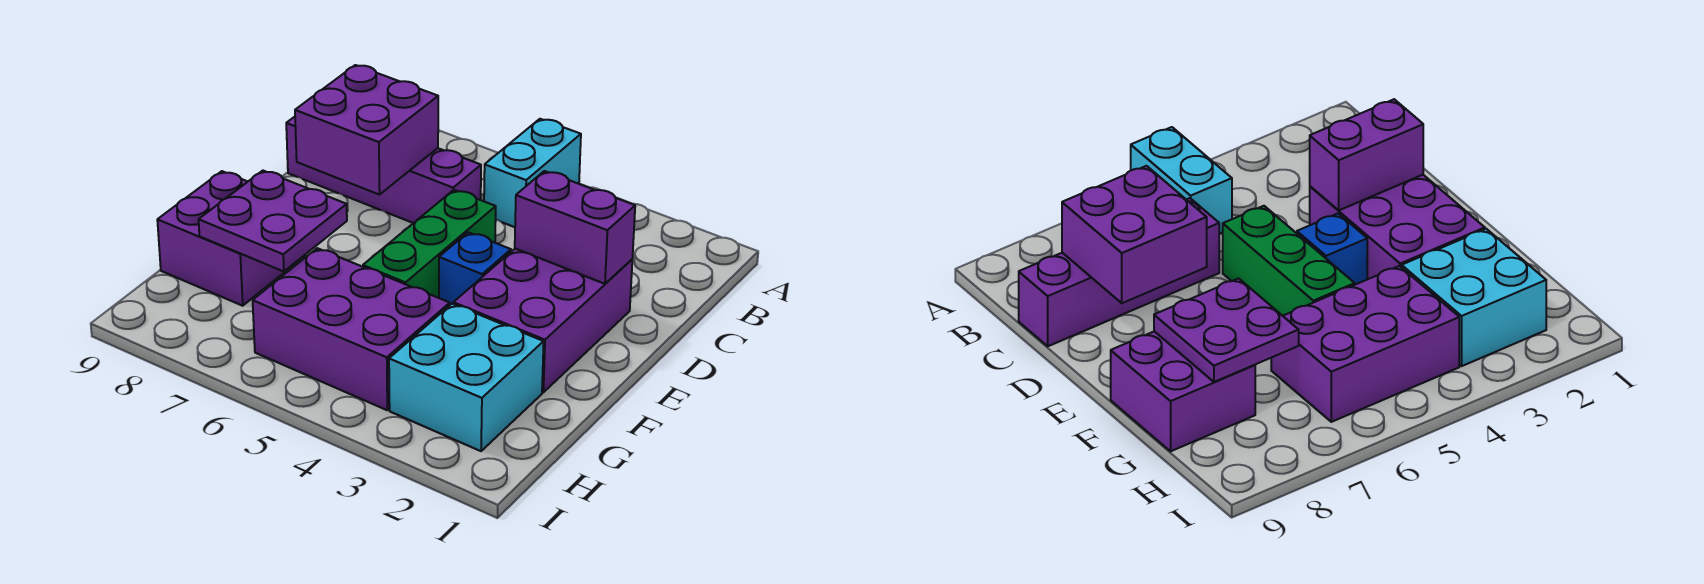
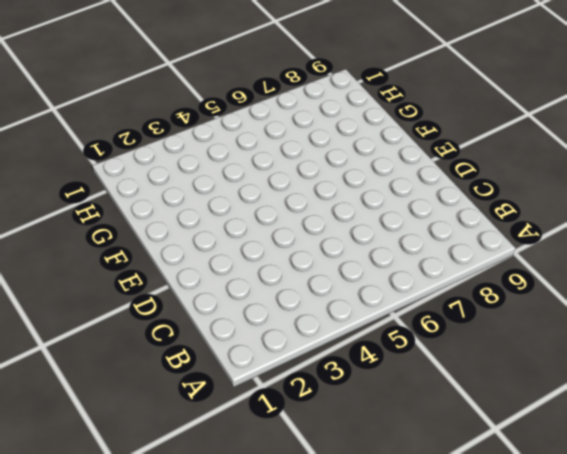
none -> cyan brick A5:B5 level 1
none -> purple brick C6:C9 level 1

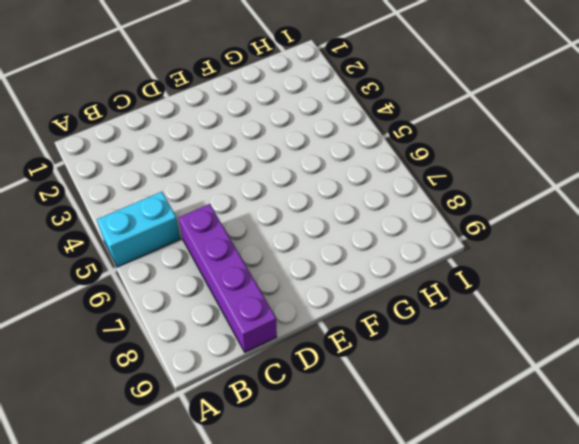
none -> purple brick D2:F3 level 1
none -> green brick D5:F5 level 1

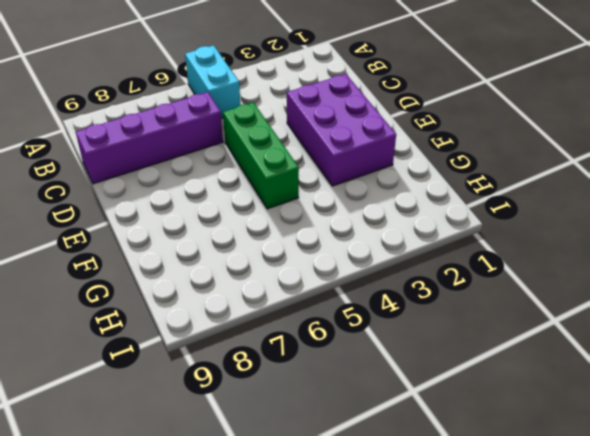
none -> blue brick E4 level 1
none -> purple brick F8:G9 level 1

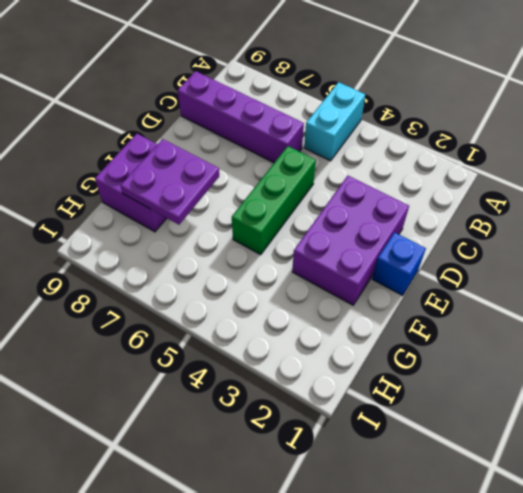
blue brick E1 level 1 -> blue brick E4 level 1
none -> cyan brick G2:H3 level 1
none -> purple brick G4:H6 level 1

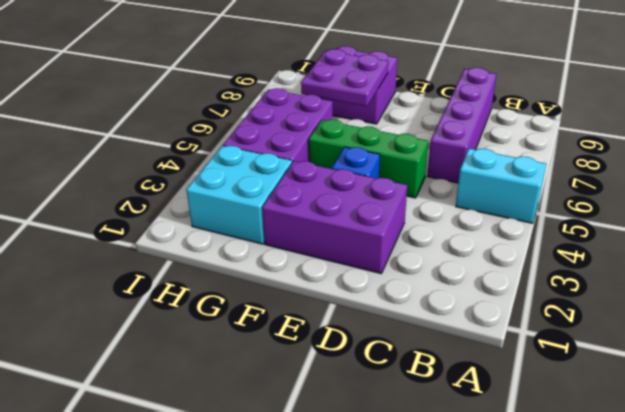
none -> purple brick C7:D8 level 2
none -> purple brick D2:D3 level 2

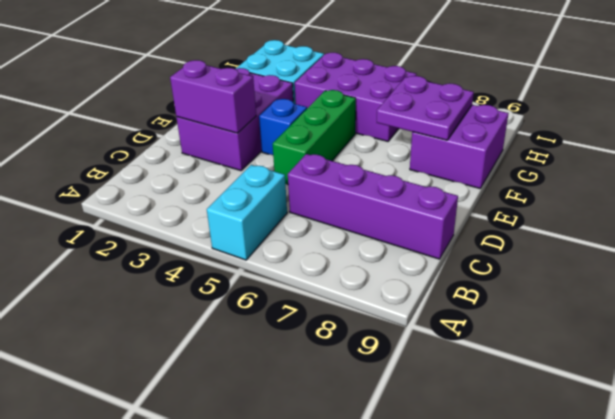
none -> purple brick C7:D8 level 2

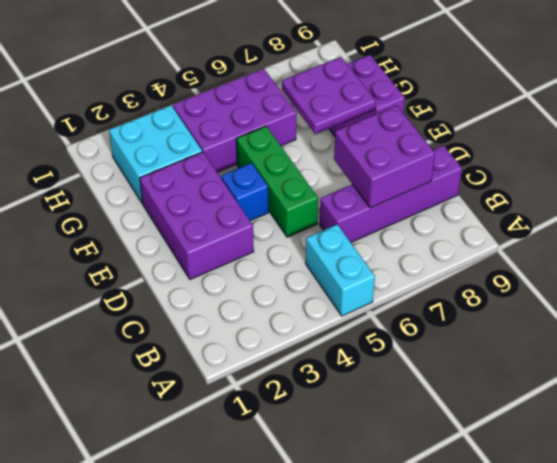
none -> purple brick D2:D3 level 2

